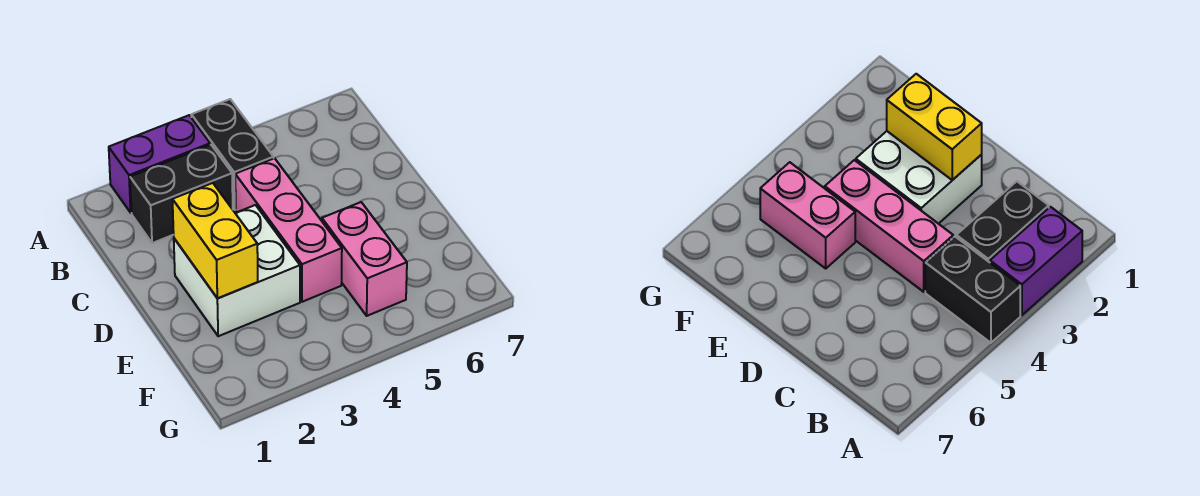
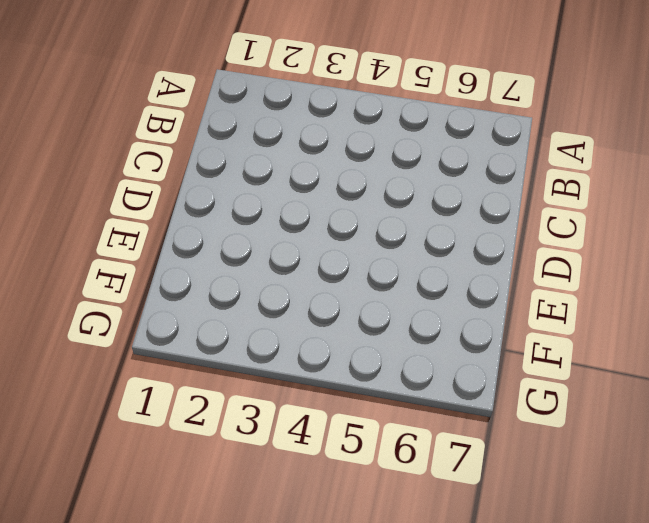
none -> purple brick A2:A3 level 1
none -> black brick A4:B4 level 1

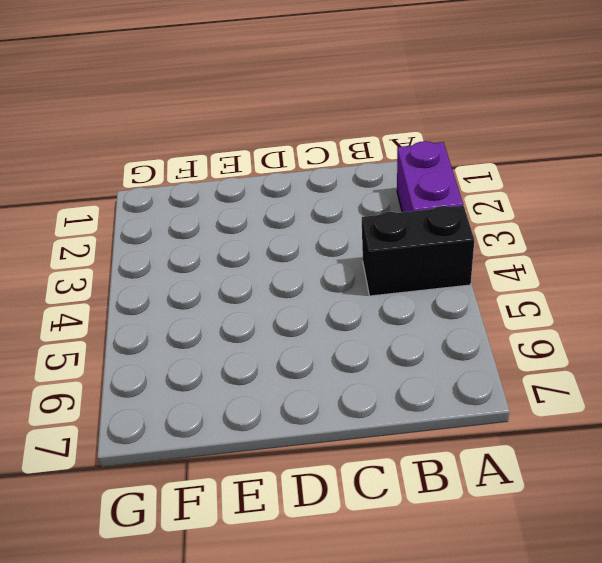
none -> black brick B2:B3 level 1
none -> pink brick C4:E4 level 1

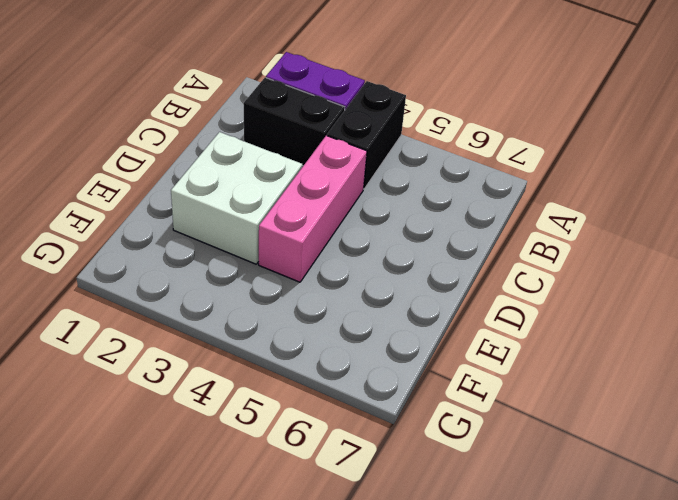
none -> pink brick E5:F5 level 1
none -> yellow brick D2:E2 level 2

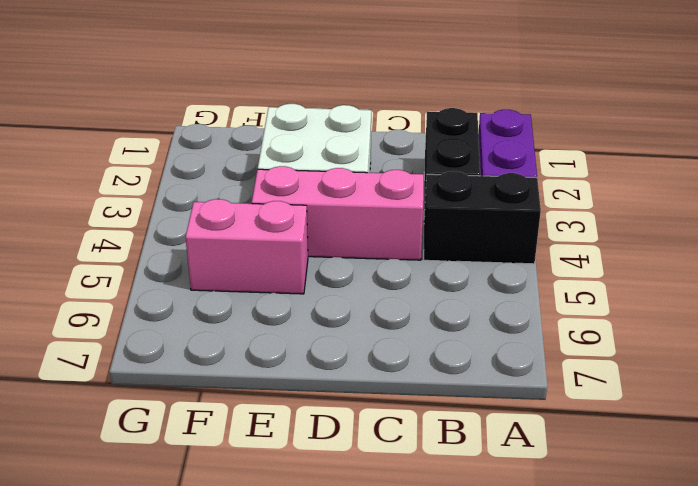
none -> yellow brick D2:E2 level 2

